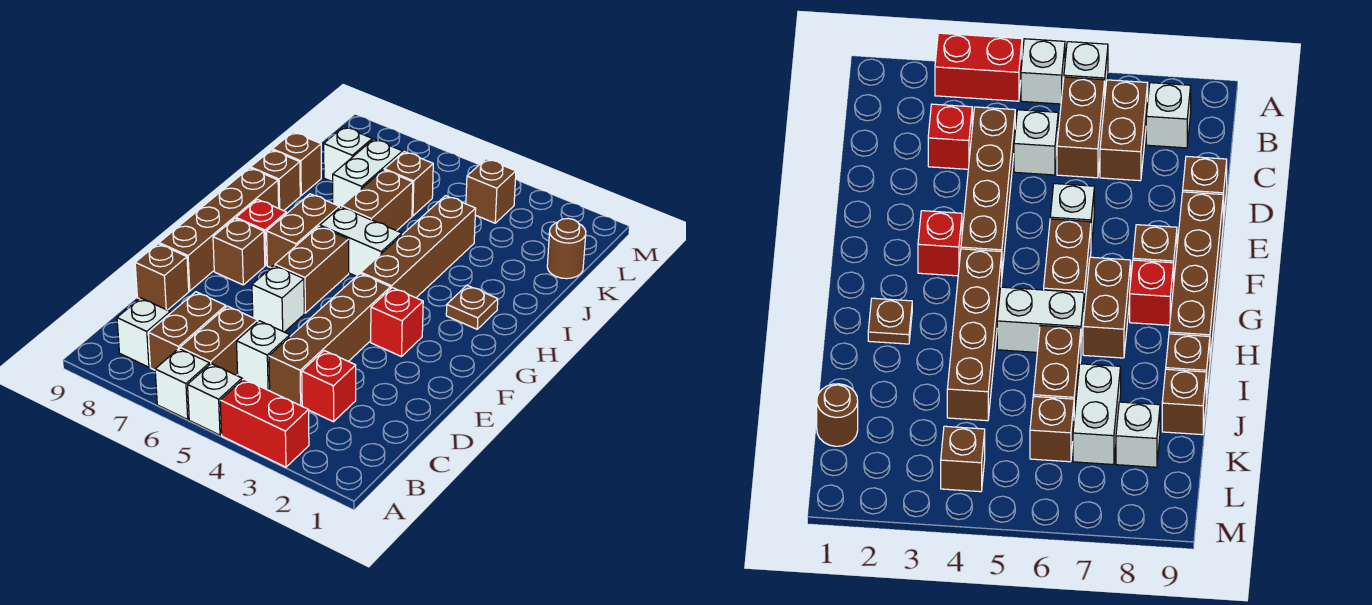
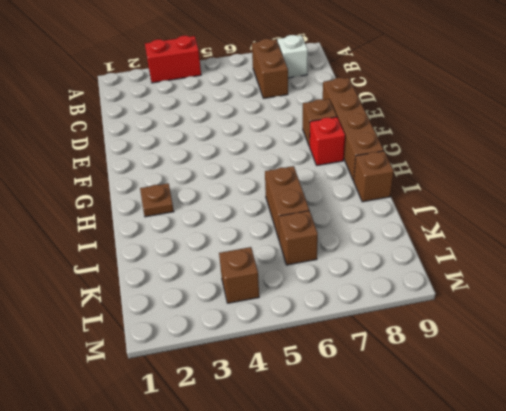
none -> white brick A5 level 1
none -> white brick A6 level 1
none -> brown brick B6:C6 level 1

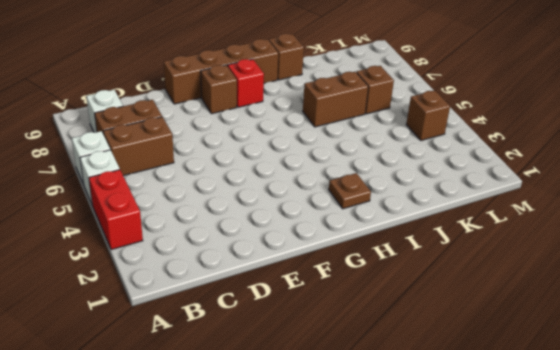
none -> red brick C3 level 1
none -> brown brick C4:F4 level 1
none -> white brick C5 level 1

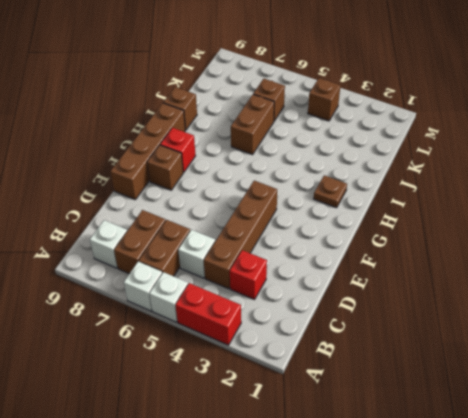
none -> brown brick D9 level 1
none -> white brick E6 level 1
none -> red brick F3 level 1

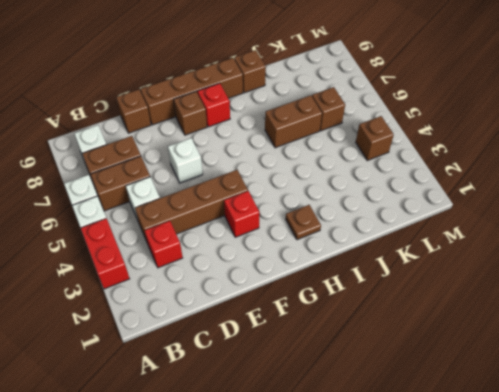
none -> brown brick F6:G6 level 1
none -> brown brick G4:J4 level 1
none -> brown brick G7:H7 level 1

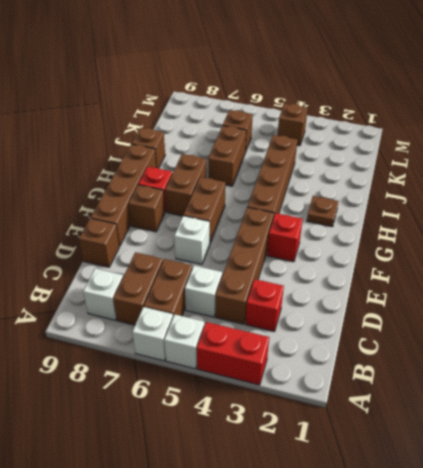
none -> white brick H5:H6 level 1
none -> white brick J7:K7 level 1
none -> brown brick J9 level 1

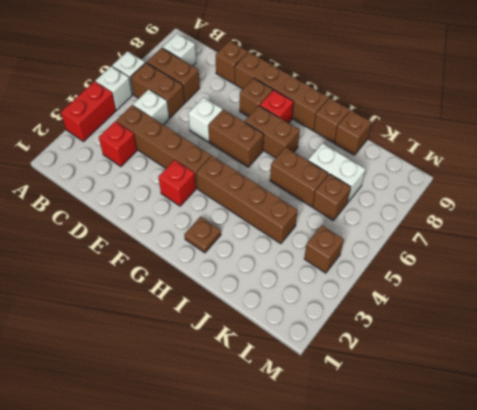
none -> white brick H5:H6 level 1
none -> brown round brick K1 level 1
none -> white brick K8 level 1

